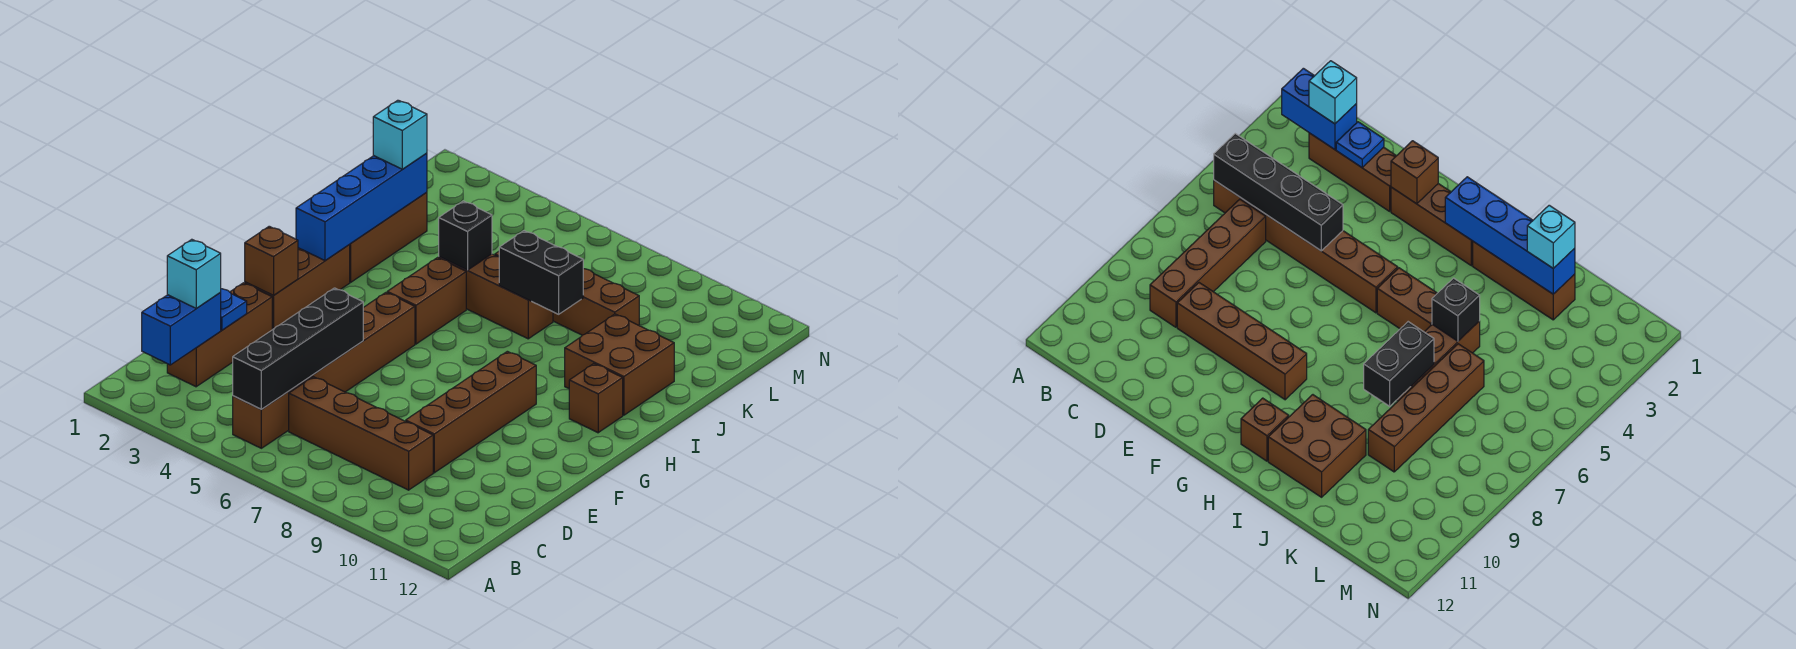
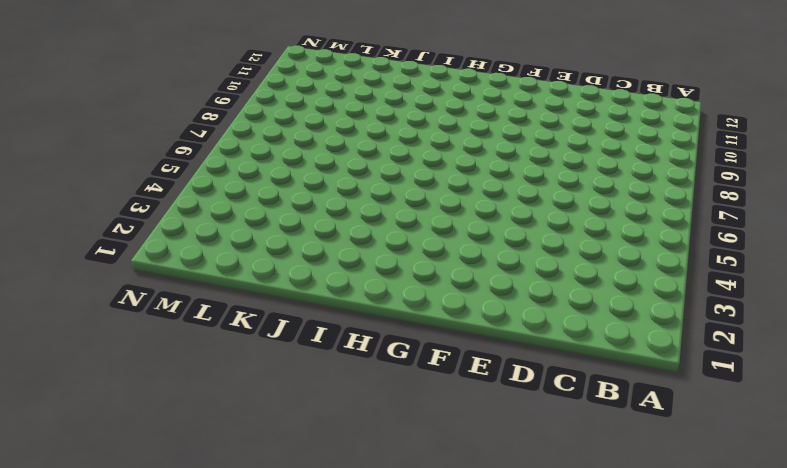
none -> brown brick B5:G5 level 1
none -> brown brick C2:E2 level 1
none -> brown brick C6:C9 level 1

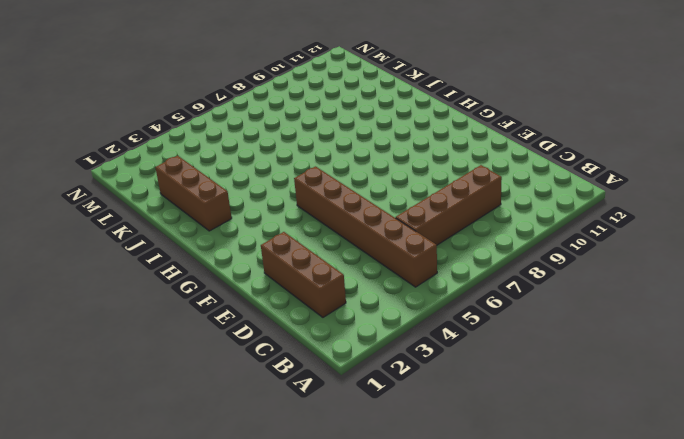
none -> brown brick D9:G9 level 1
none -> brown brick F2:H2 level 1
none -> brown brick H5:I5 level 1

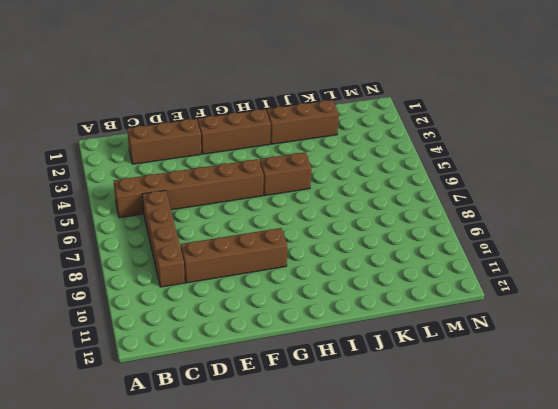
none -> brown brick H11 level 1
none -> brown brick I10:J11 level 1
none -> brown brick J5:J7 level 1

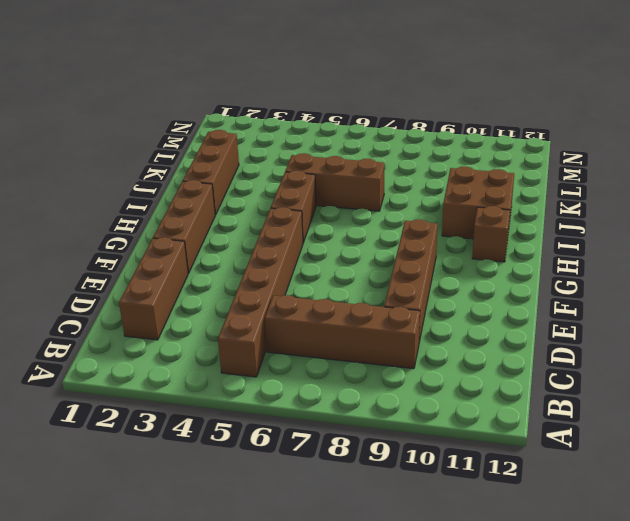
none -> brown brick K6:K9 level 1
none -> blue brick B2:C2 level 2
none -> black brick B5:E5 level 2

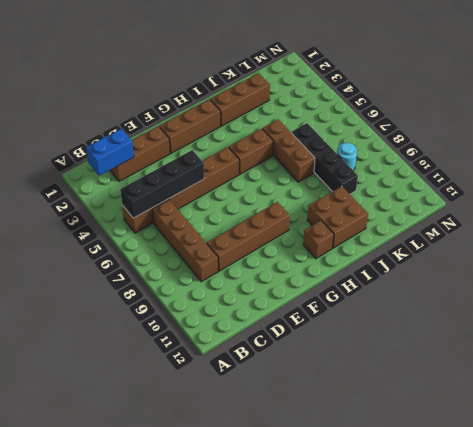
black brick K6:K9 level 1 -> brown brick K6:K9 level 1
cyan round brick L8 level 1 -> none
none -> blue plate D2 level 2
none -> brown brick F2 level 2
none -> blue brick H2:K2 level 2

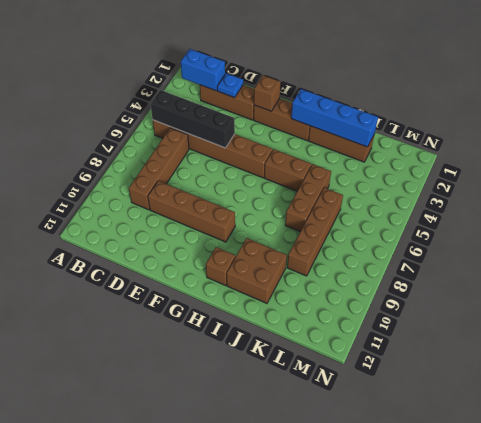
none -> black brick J5 level 2
none -> black brick J7:J8 level 2
none -> cyan brick C2 level 3

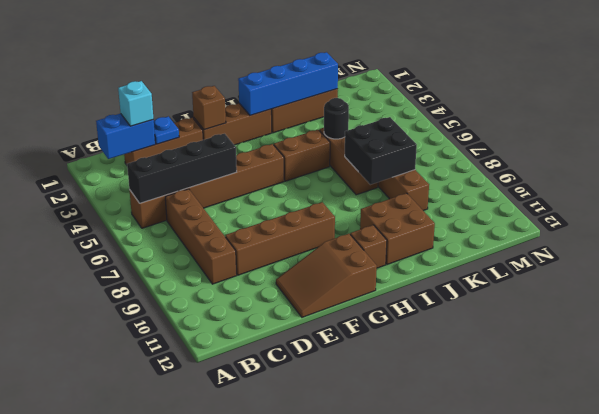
brown slope E11:G12 level 1 top G -> none
black round brick J5 level 2 -> black brick J5 level 2
black brick J7:K8 level 2 -> black brick J7:J8 level 2
none -> cyan brick K2 level 3

